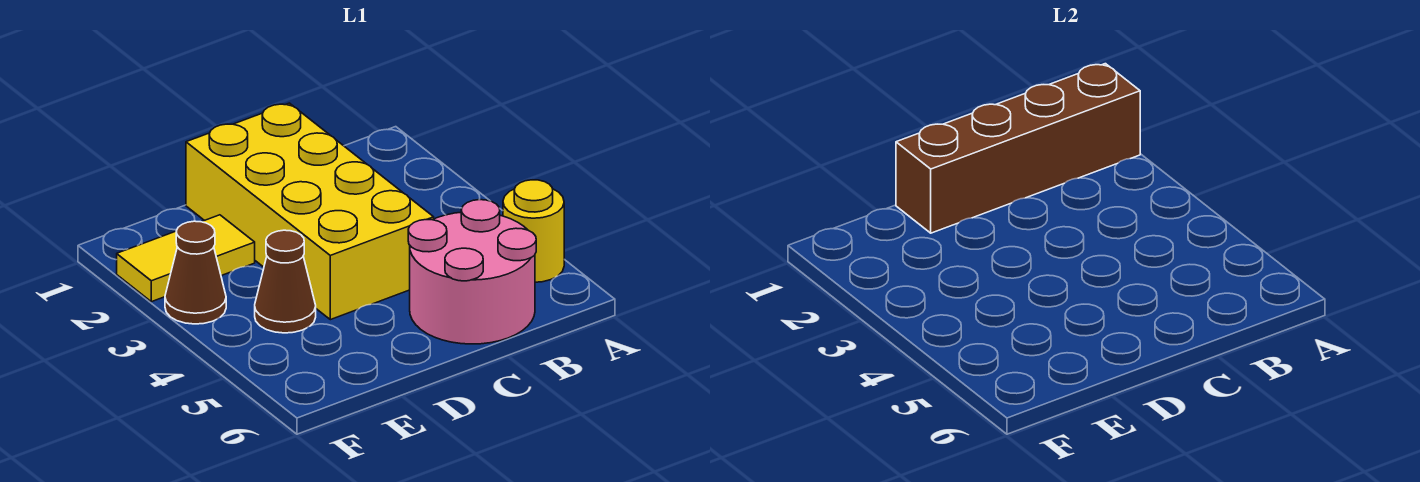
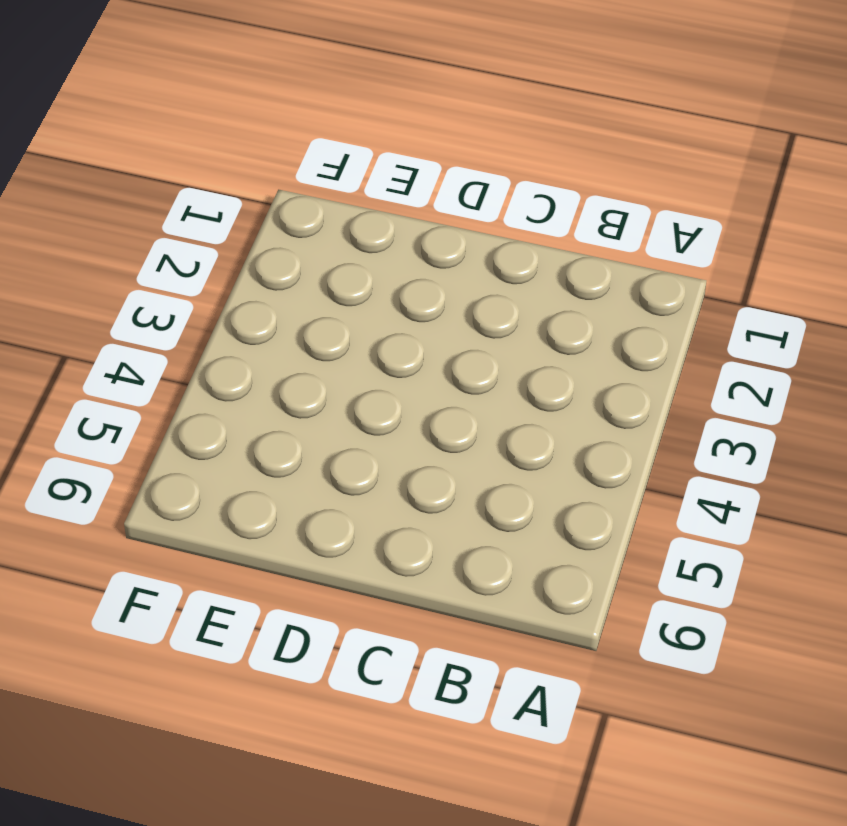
none -> yellow round brick A5 level 1
none -> pink round brick B5:C6 level 1

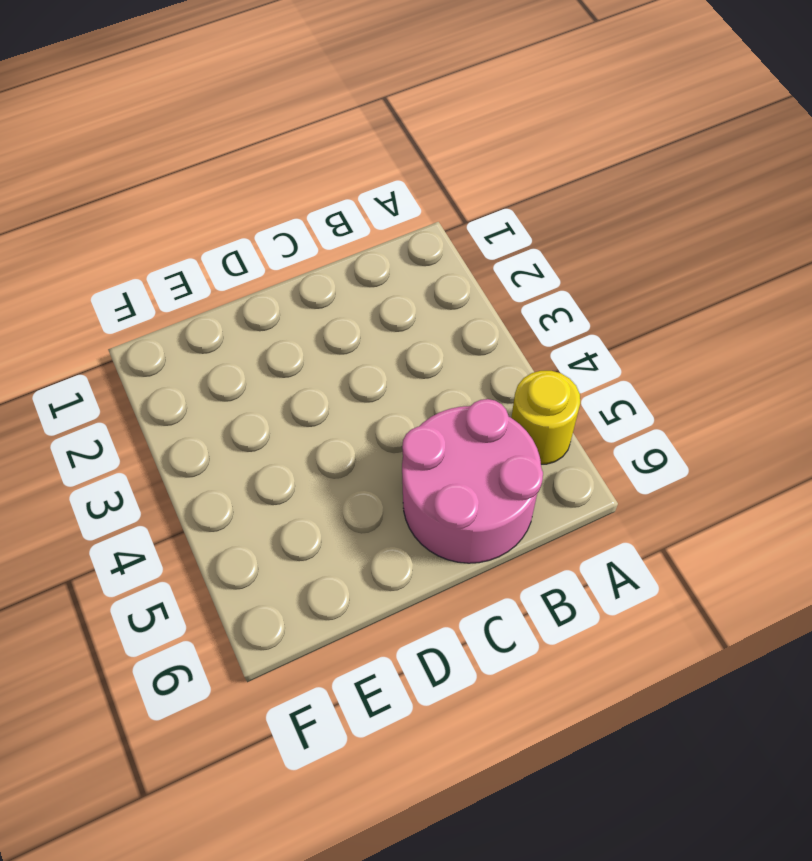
none -> yellow brick C1:D4 level 1
none -> yellow tile E2:F2 level 1

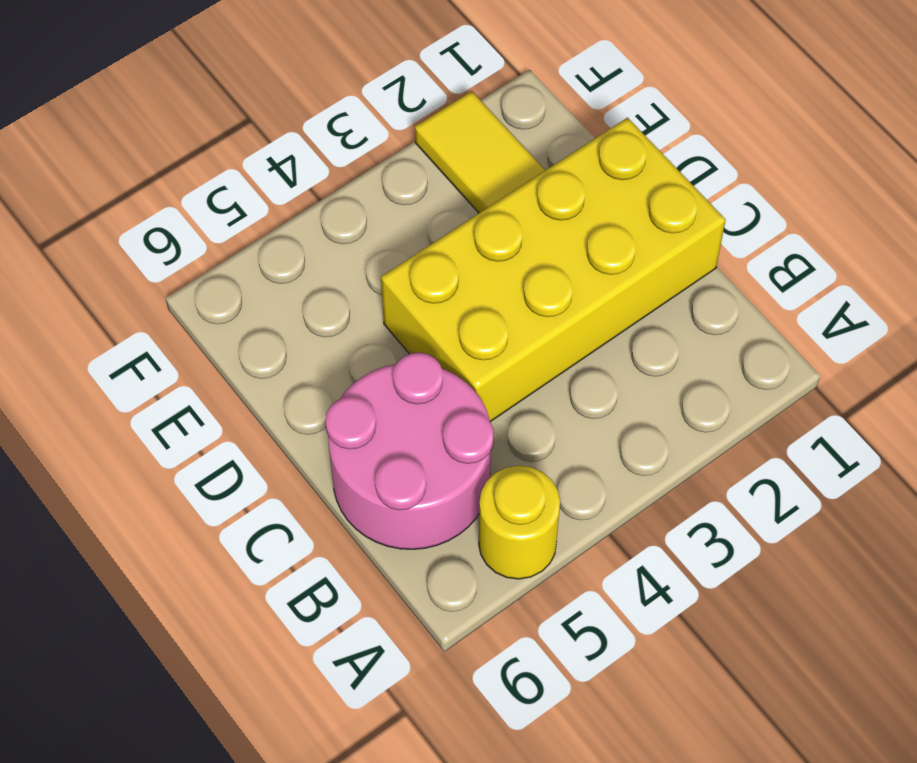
none -> brown cone E4 level 1
none -> brown cone F3 level 1

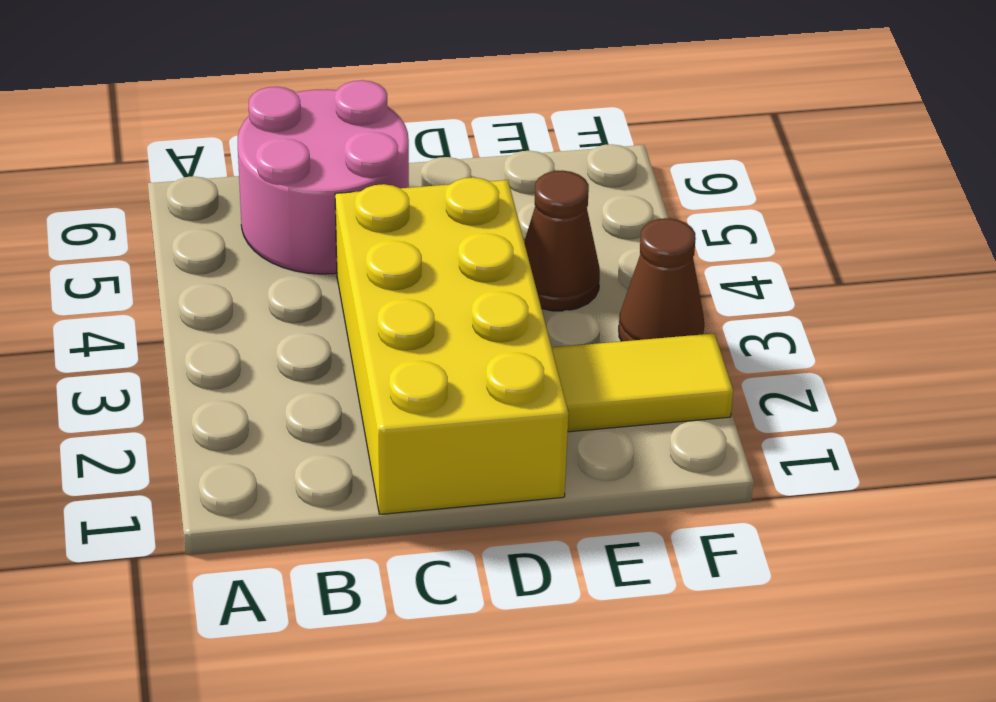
none -> yellow round brick A5 level 1
none -> brown brick A1:D1 level 2

